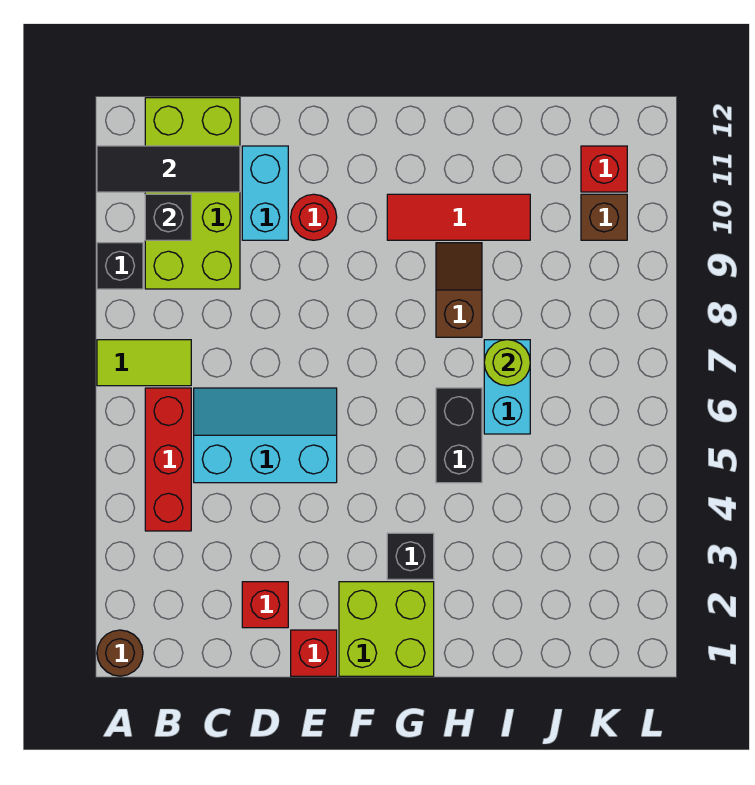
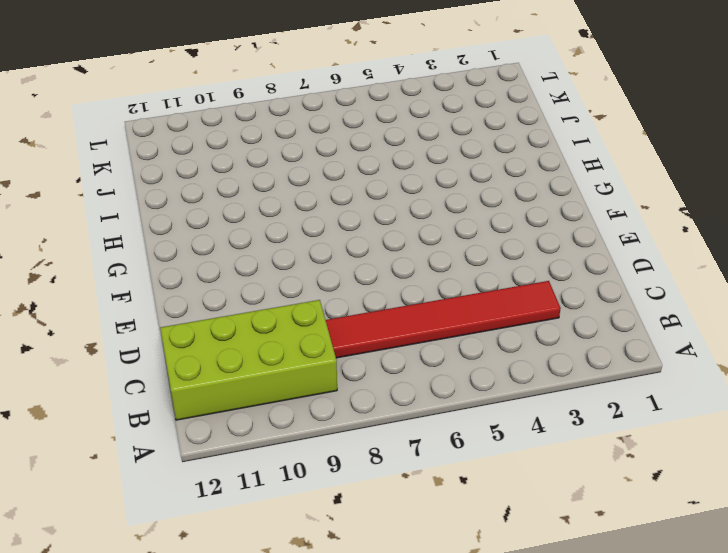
red tile C3:C8 level 1 -> cyan slope C5:E6 level 1 top 5
none -> brown round brick A1 level 1
none -> lime tile A7:B7 level 1
none -> black brick A9 level 1

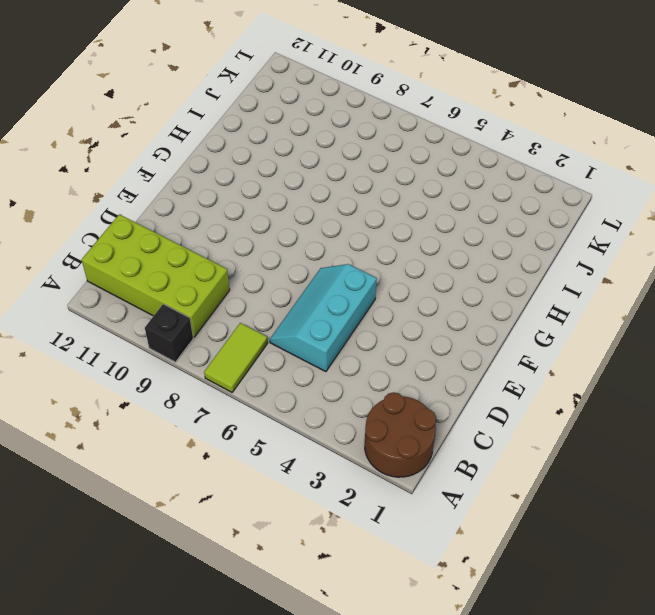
brown round brick A1:B2 level 1 -> brown round brick A1 level 1
none -> red brick B4:B6 level 1
none -> red brick D2 level 1
none -> cyan brick D10:D11 level 1

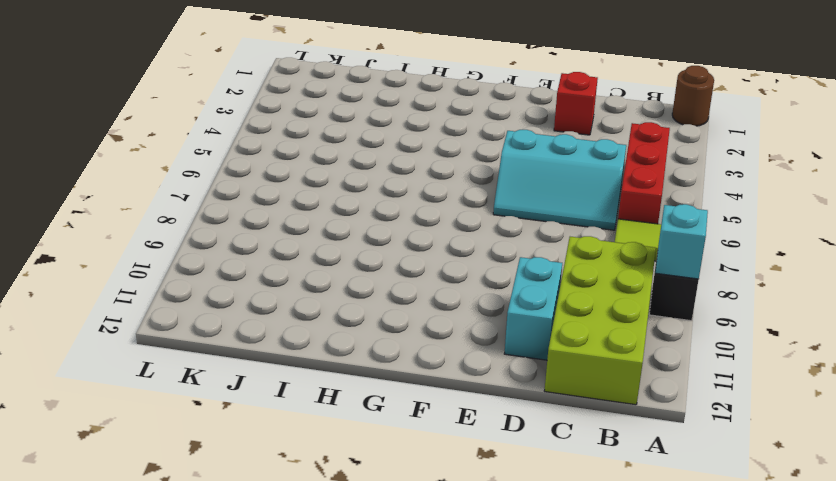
cyan brick A9 level 2 -> none
none -> red brick E1 level 1
none -> red round brick E10 level 1
none -> lime brick F1:G2 level 1

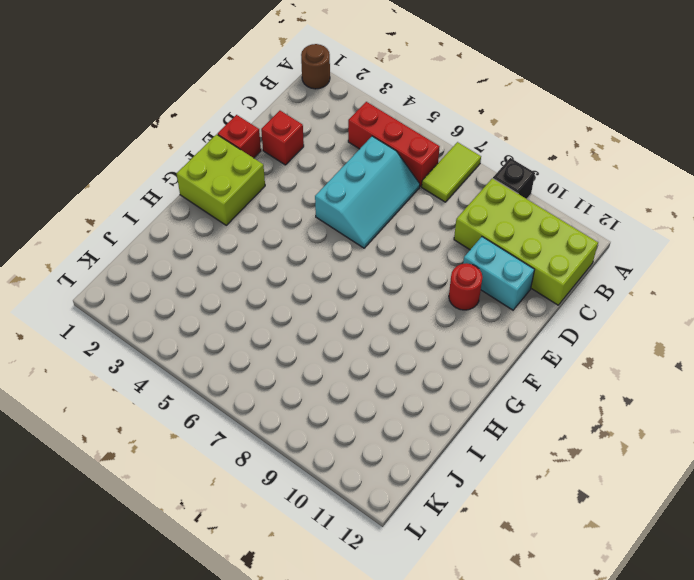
none -> black brick G3 level 1
none -> red tile G10:I10 level 1
none -> black brick H5:H6 level 1

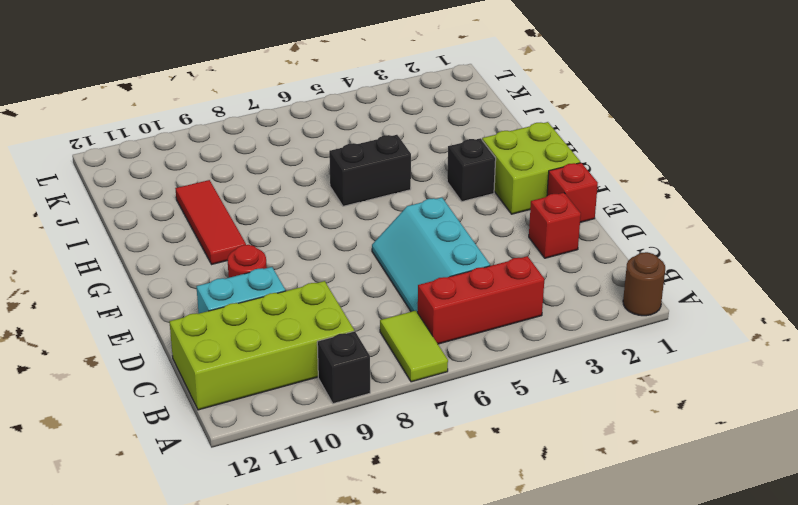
none -> brown slope H8:H9 level 1 top 8
none -> cyan brick I6:I7 level 1
none -> brown brick K10 level 1

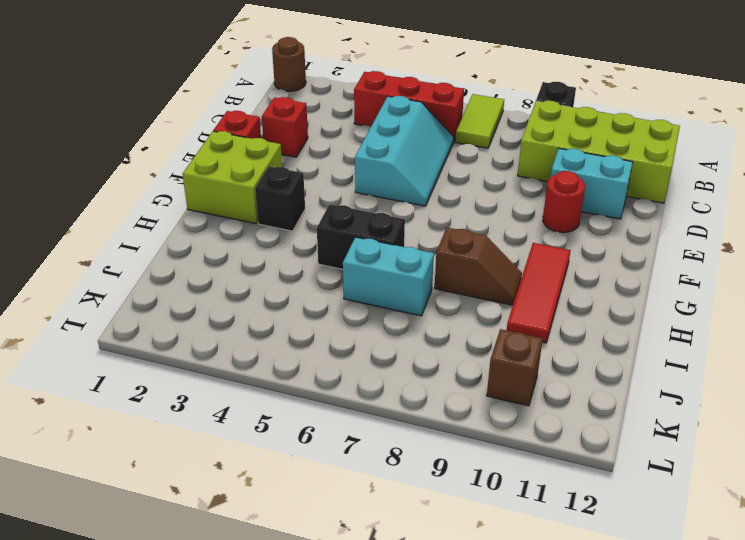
none -> red brick K11 level 1
none -> black tile A11:C11 level 2
none -> black brick B10 level 2

